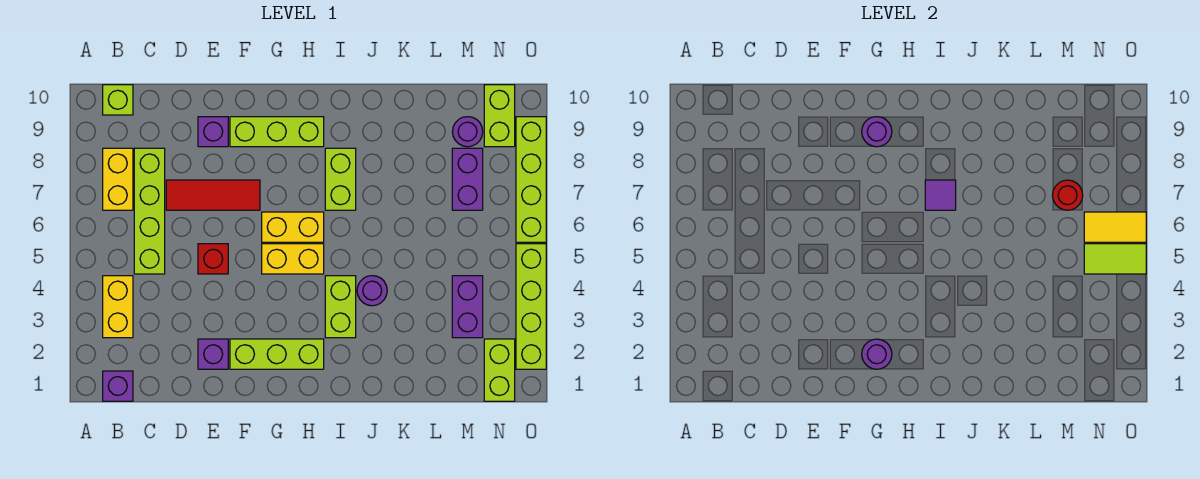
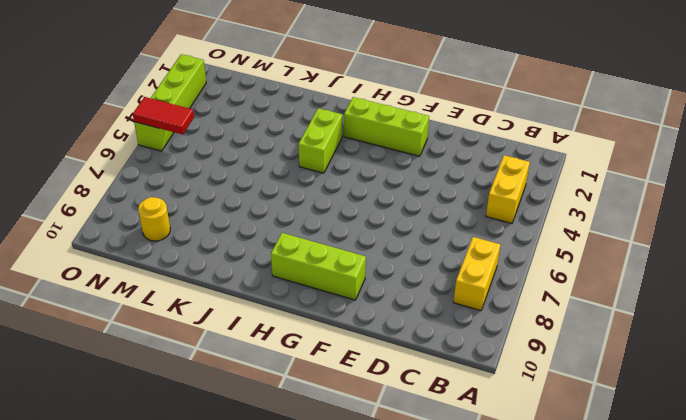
yellow round brick M9 level 1 -> purple round brick M9 level 1
red tile N5:O5 level 2 -> lime tile N5:O5 level 2
none -> purple brick B1 level 1
none -> lime brick B10 level 1
none -> lime brick C5:C8 level 1

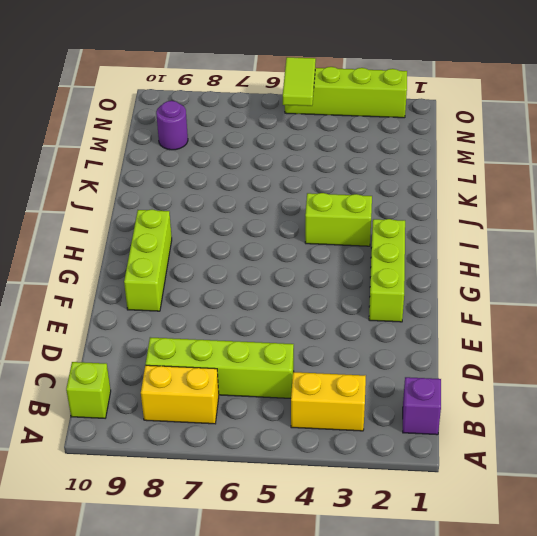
none -> red tile D7:F7 level 1
none -> purple brick E2 level 1
none -> red brick E5 level 1

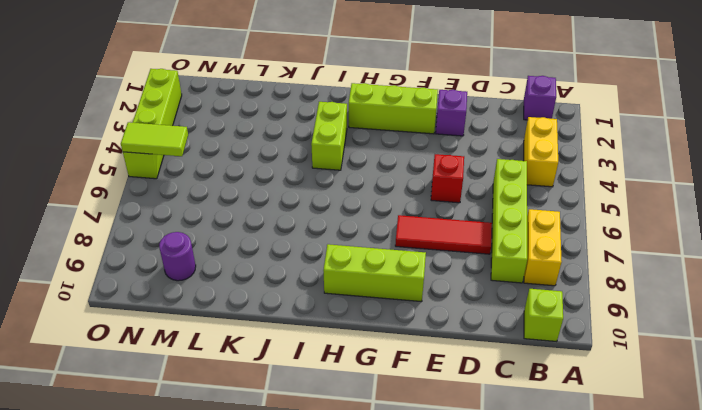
none -> purple brick E9 level 1
none -> yellow brick G5:H5 level 1
none -> yellow brick G6:H6 level 1

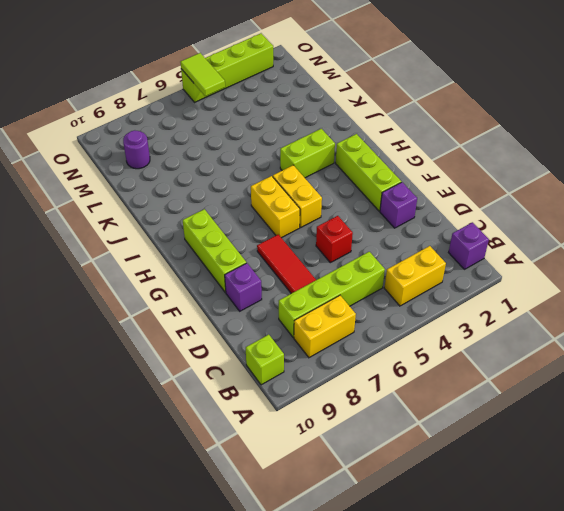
none -> lime brick I7:I8 level 1
none -> purple round brick J4 level 1
none -> purple brick M3:M4 level 1

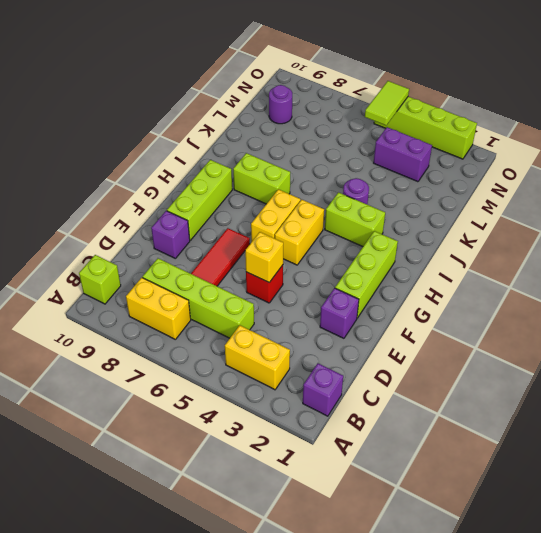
yellow brick E5 level 2 -> none
none -> purple brick M7:M8 level 1
none -> lime brick N1:N2 level 1
none -> lime brick N9:N10 level 1

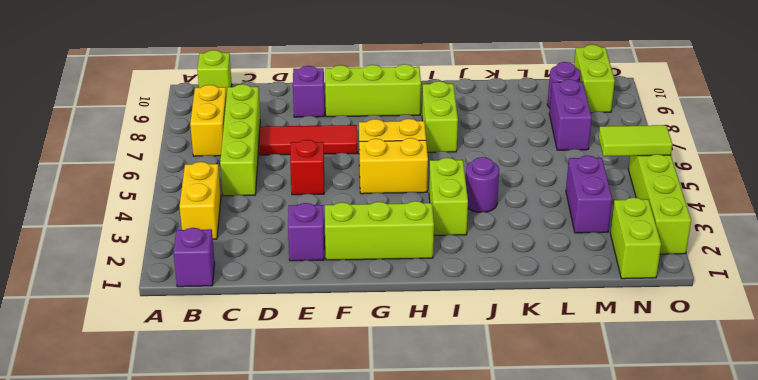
none -> lime brick O6:O9 level 1
none -> purple round brick G2 level 2
none -> purple round brick G9 level 2

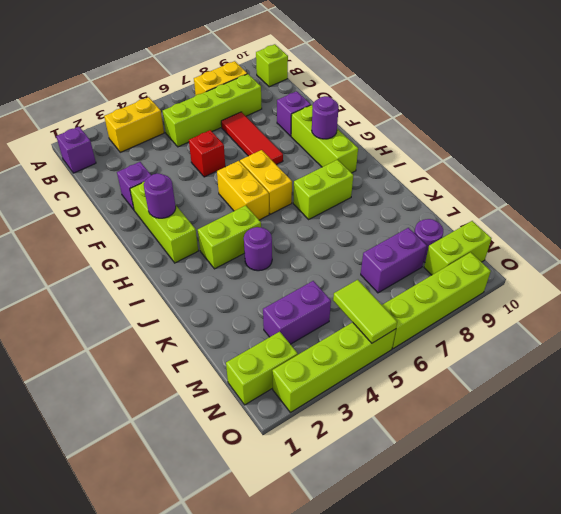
none -> purple tile I7 level 2
none -> red round brick M7 level 2
none -> yellow tile N6:O6 level 2

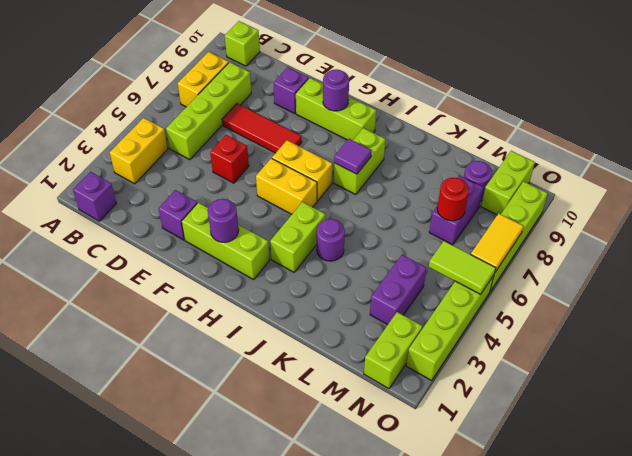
yellow tile O6:O7 level 2 -> yellow tile N6:O6 level 2

